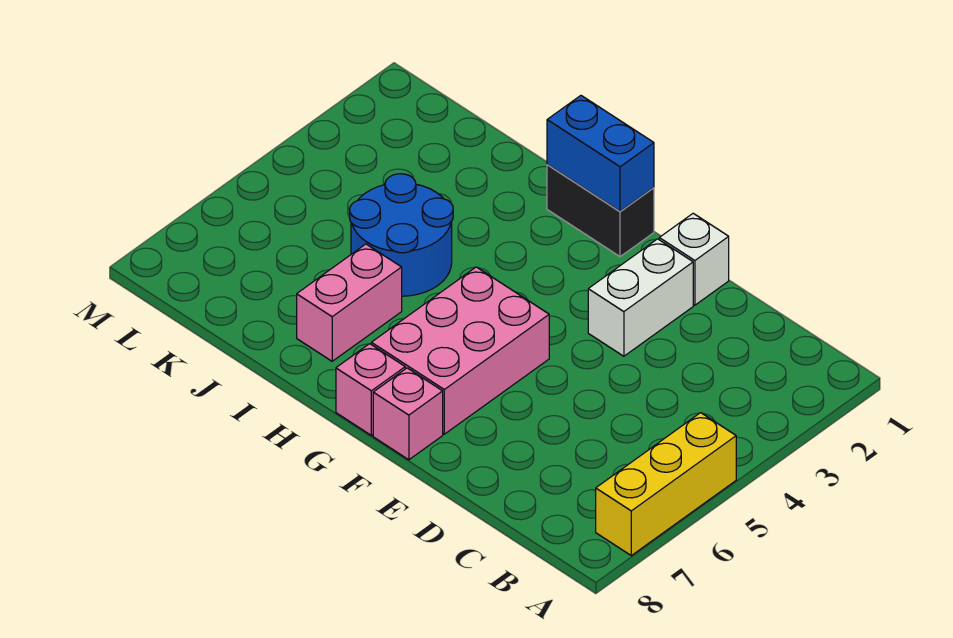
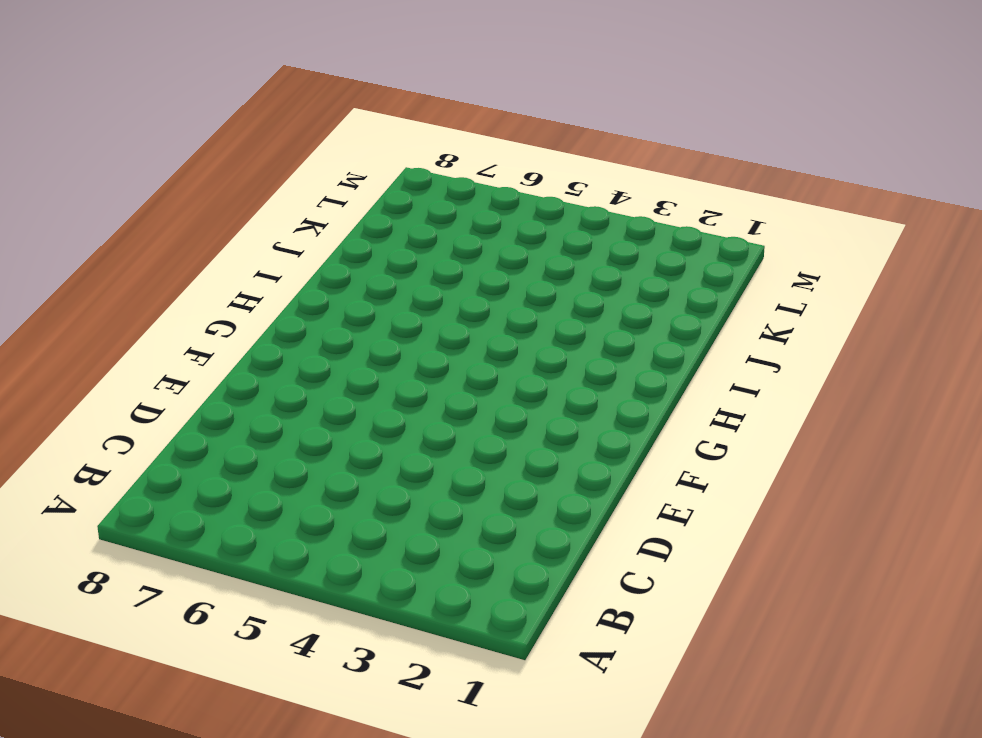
none -> yellow brick A5:A7 level 1
none -> white brick E1 level 1

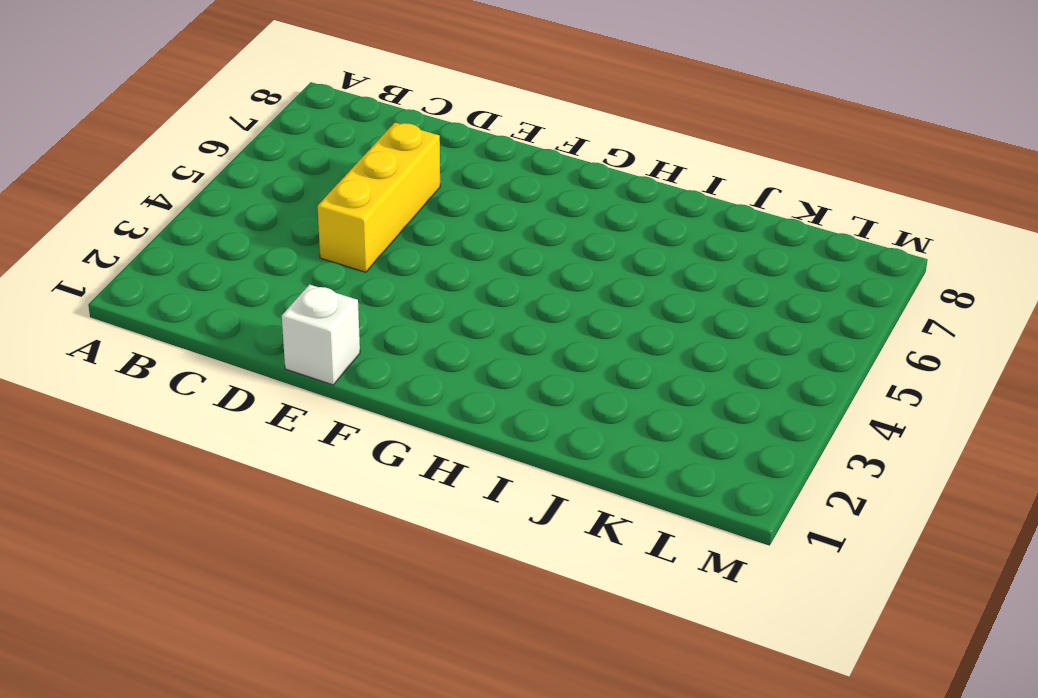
yellow brick D4:D6 level 1 -> yellow brick A5:A7 level 1
none -> white brick E2:E3 level 1
none -> pink brick F5:G7 level 1

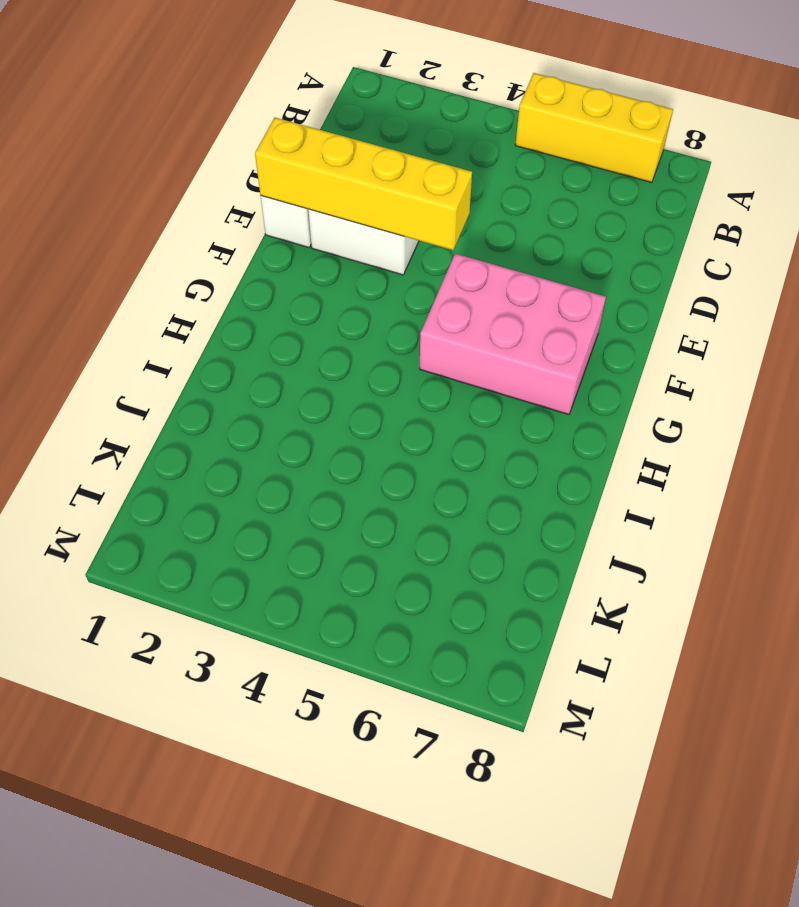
yellow brick E1:E4 level 2 -> none
none -> pink brick F8 level 1
none -> black brick G1:H1 level 1

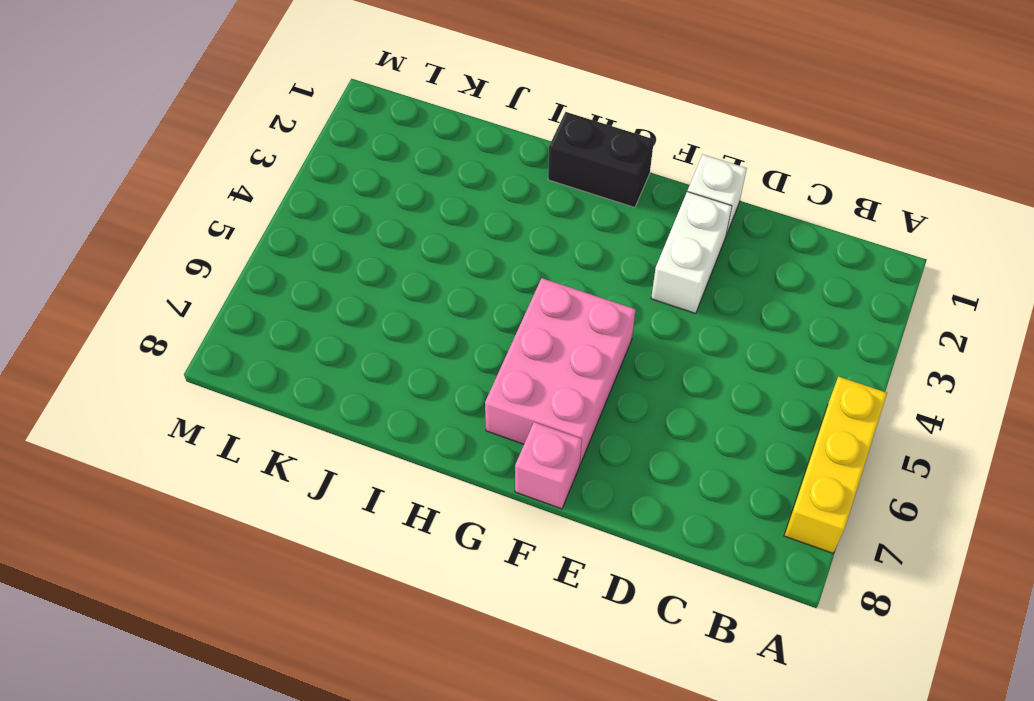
none -> pink brick G8 level 1
none -> blue round brick I4:J5 level 1

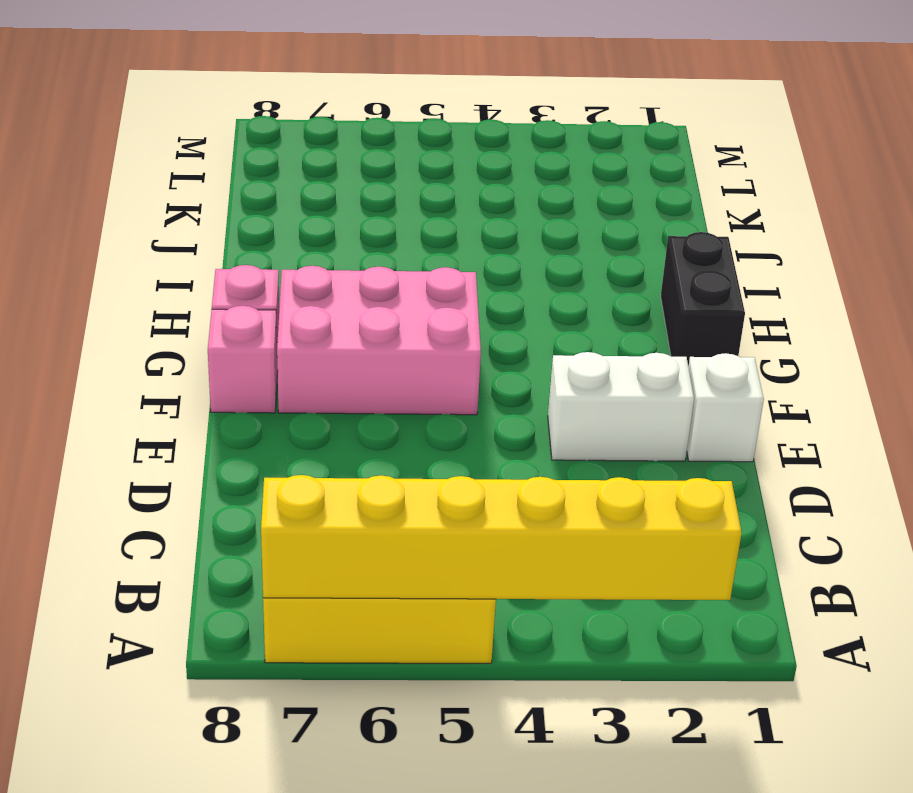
yellow brick A2:A7 level 2 -> none
none -> blue round brick I4:J5 level 1
none -> pink brick I6:I7 level 1

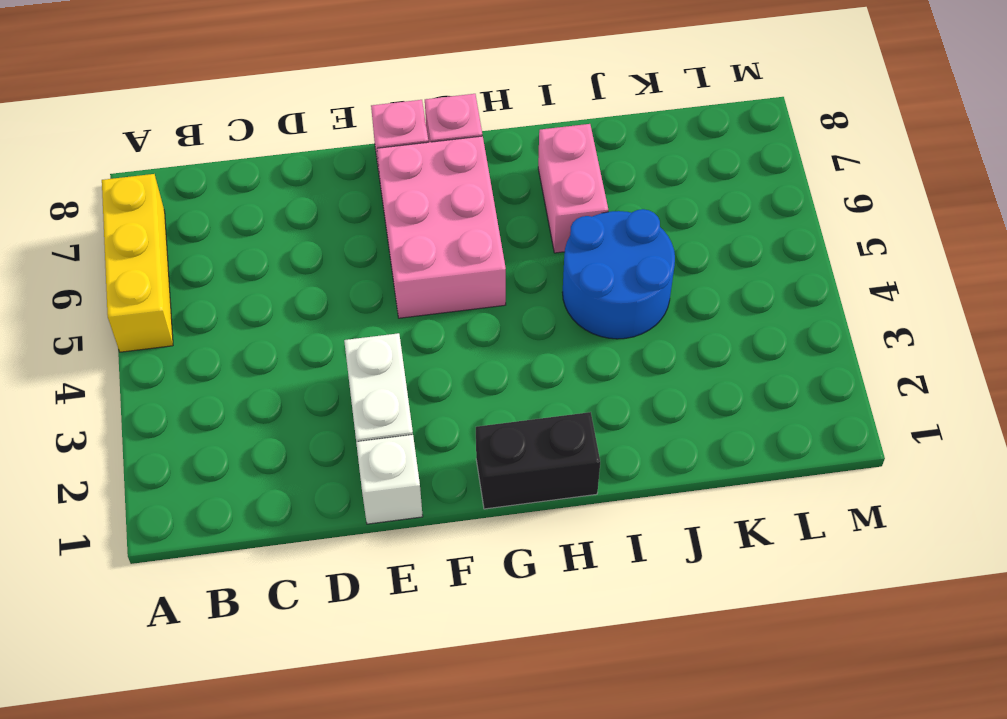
none -> blue brick G1:H1 level 2

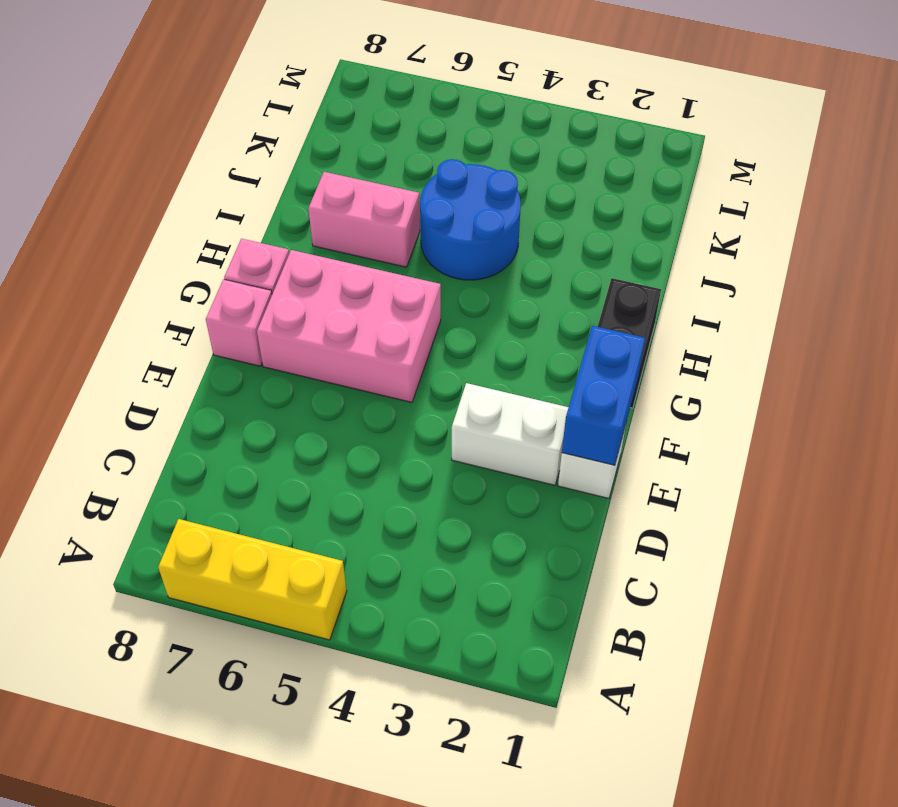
blue brick E1:F1 level 2 -> blue brick G1:H1 level 2

